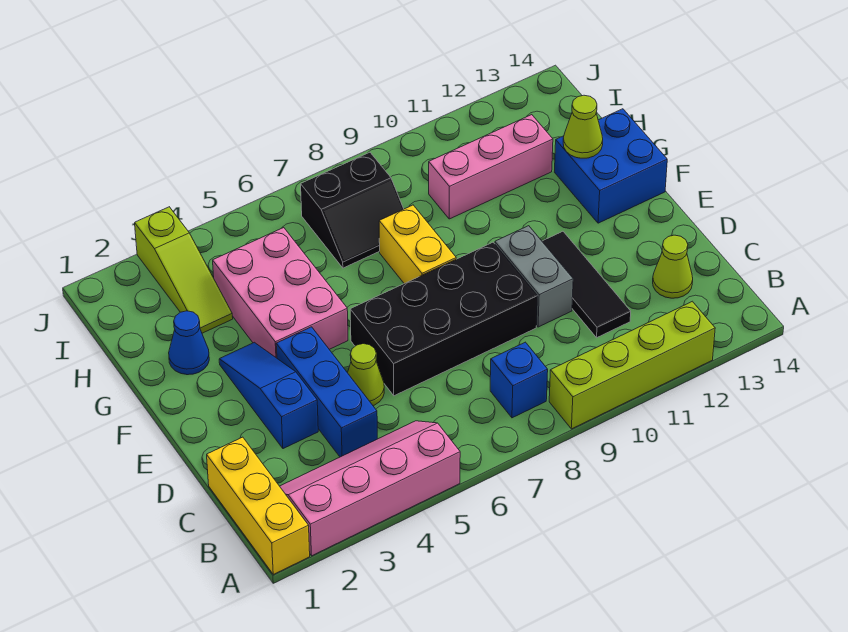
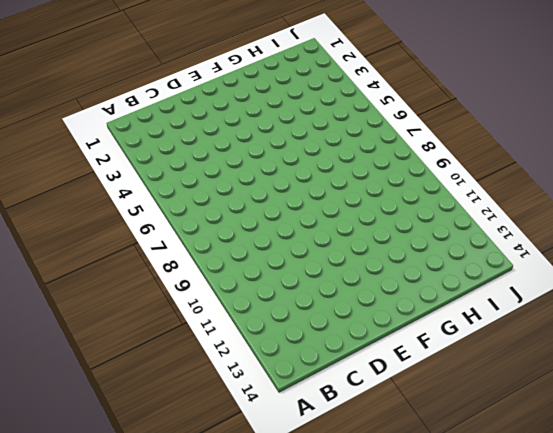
none -> yellow brick A1:C1 level 1
none -> pink slope A2:B5 level 1 top A
none -> lime brick A9:A12 level 1

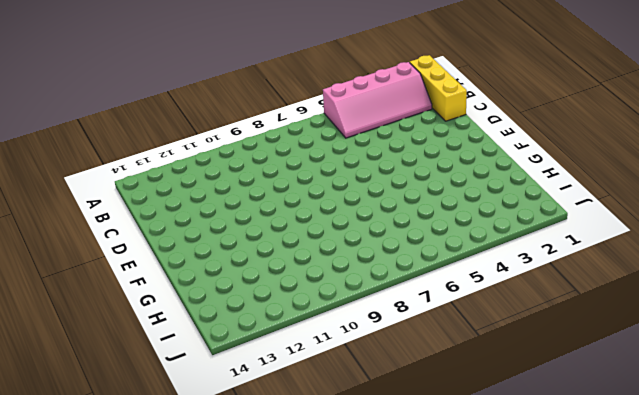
none -> lime brick A9:A12 level 1
none -> blue brick B8 level 1
none -> blue brick C4:E4 level 1

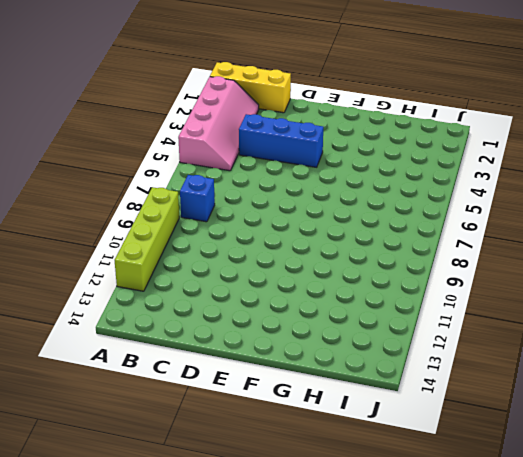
none -> black tile C11:E11 level 1
none -> lime cone C13 level 1
none -> blue slope D3:F3 level 1 top D

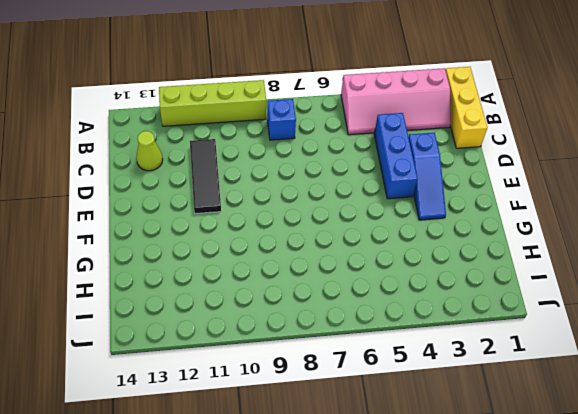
none -> lime cone D5 level 1
none -> black brick D6:E9 level 1
none -> grey brick D10:E10 level 1

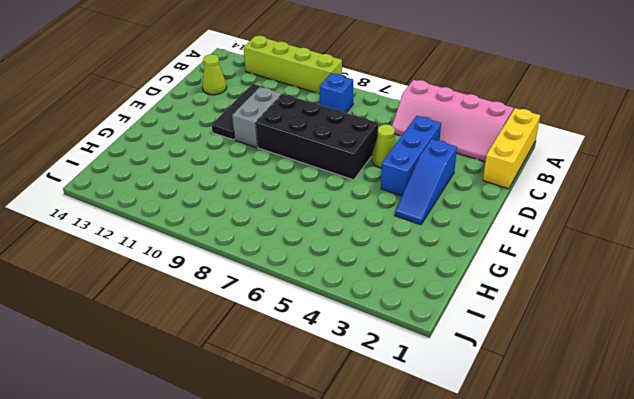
none -> pink brick F4:H5 level 1
none -> yellow brick F8:G8 level 1
none -> blue brick F13:G14 level 1

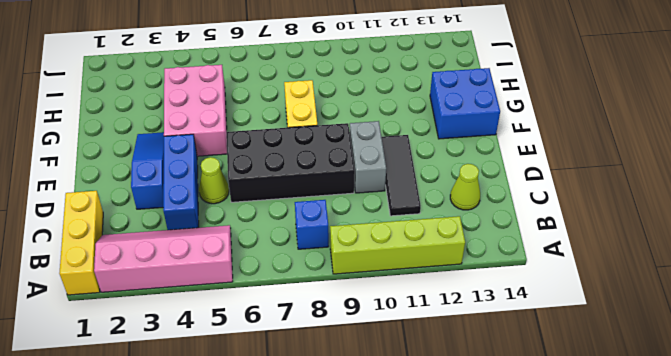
none -> blue cone G2 level 1
none -> lime slope H3:J3 level 1 top J
none -> black slope H7:I8 level 1 top I

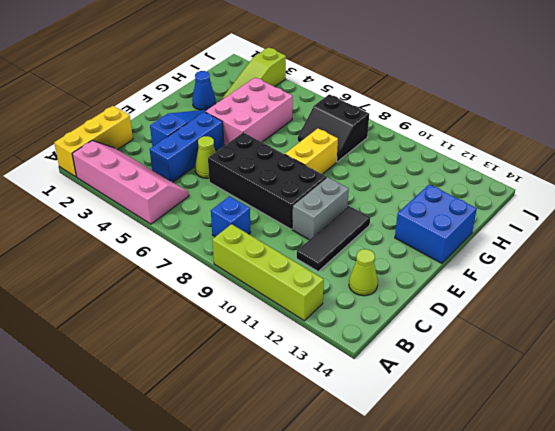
none -> pink brick H10:H12 level 1
none -> lime cone G13 level 2

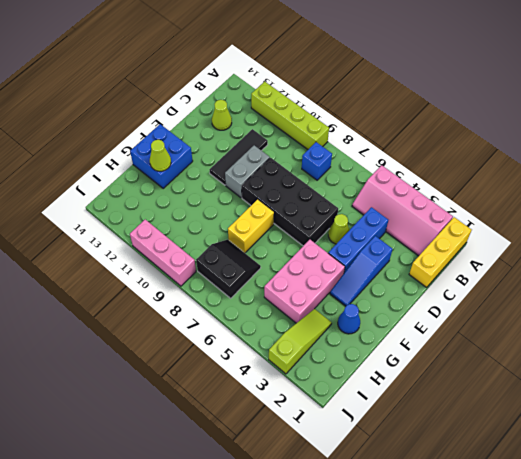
pink brick J9:J11 level 1 -> pink brick H10:H12 level 1

